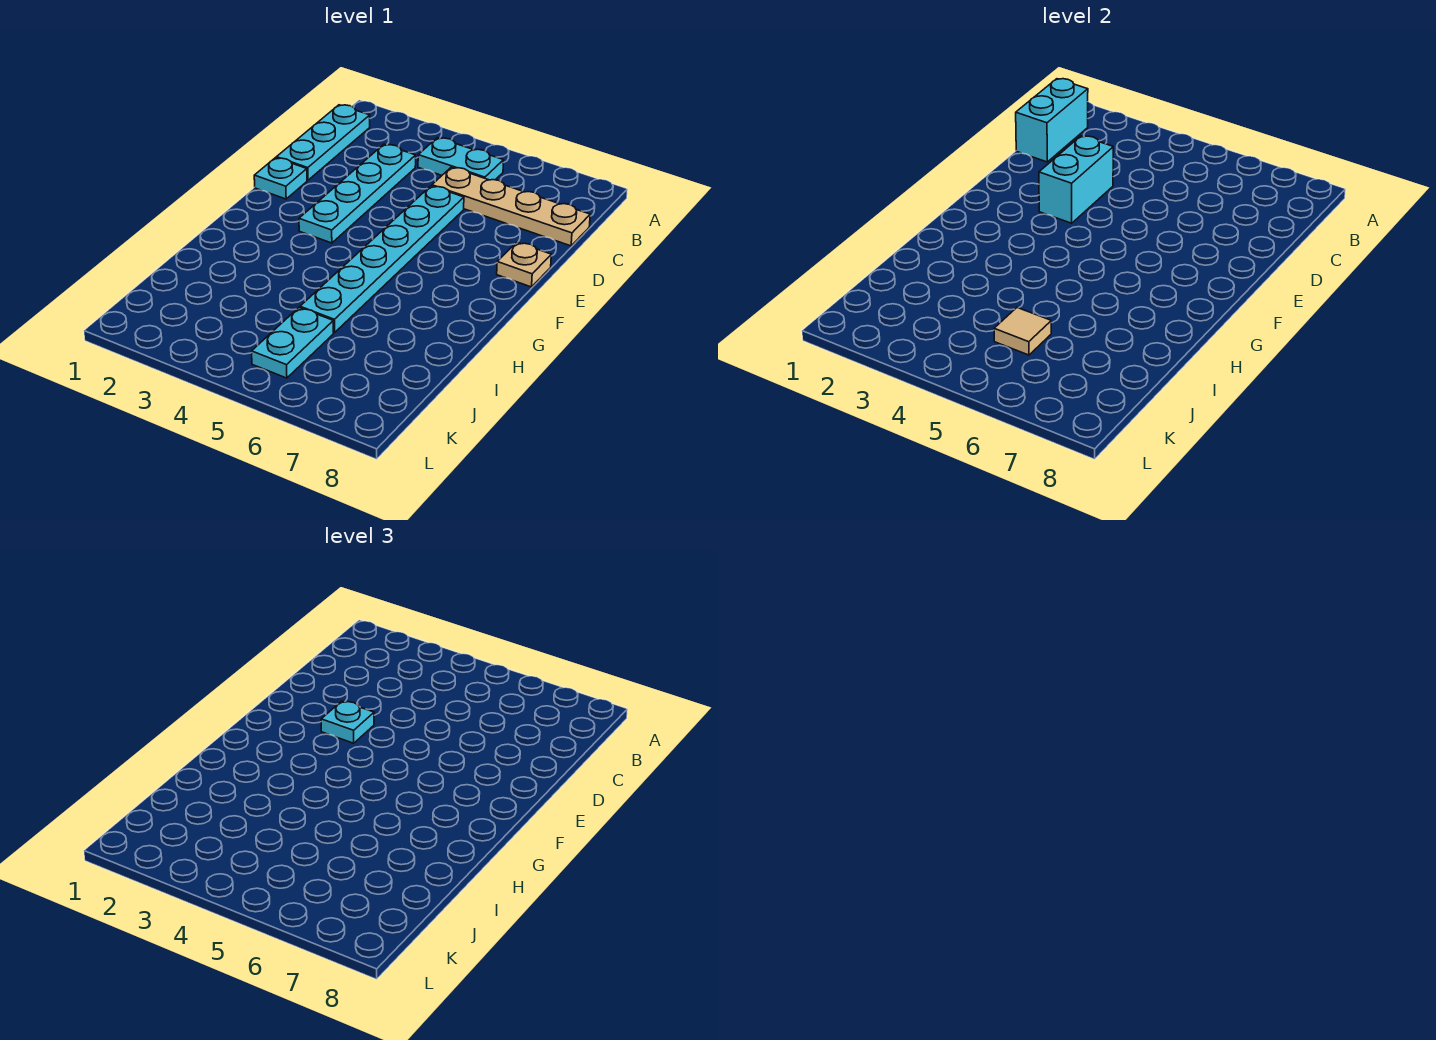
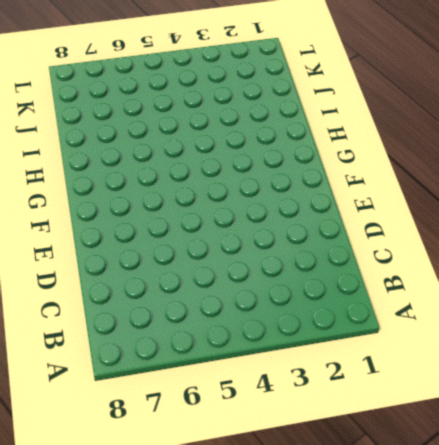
none -> cyan plate B1:D1 level 1
none -> cyan plate B4:B5 level 1
none -> cyan plate C3:F3 level 1

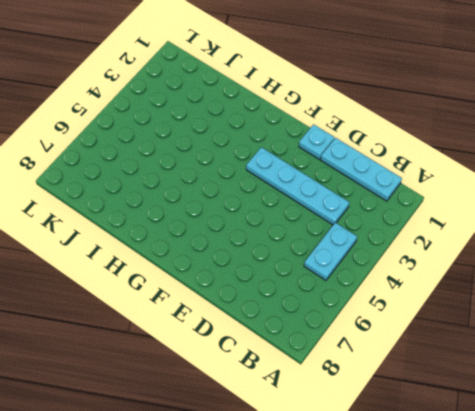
none -> tan plate C5:C8 level 1
none -> cyan plate D5:I5 level 1
none -> tan plate E8 level 1

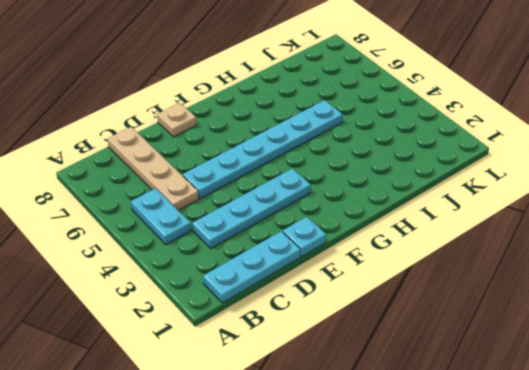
none -> cyan plate J5:K5 level 1
none -> cyan brick B1:C1 level 2
none -> cyan brick D3:E3 level 2

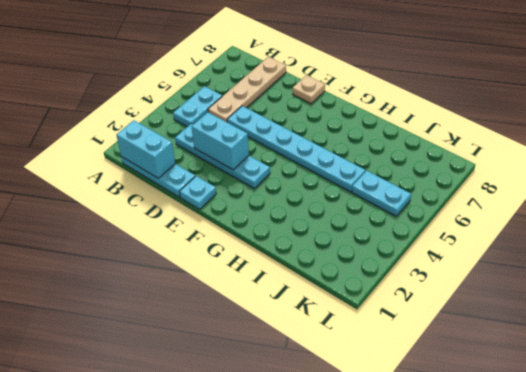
none -> tan tile J5 level 2
none -> cyan plate E3 level 3

